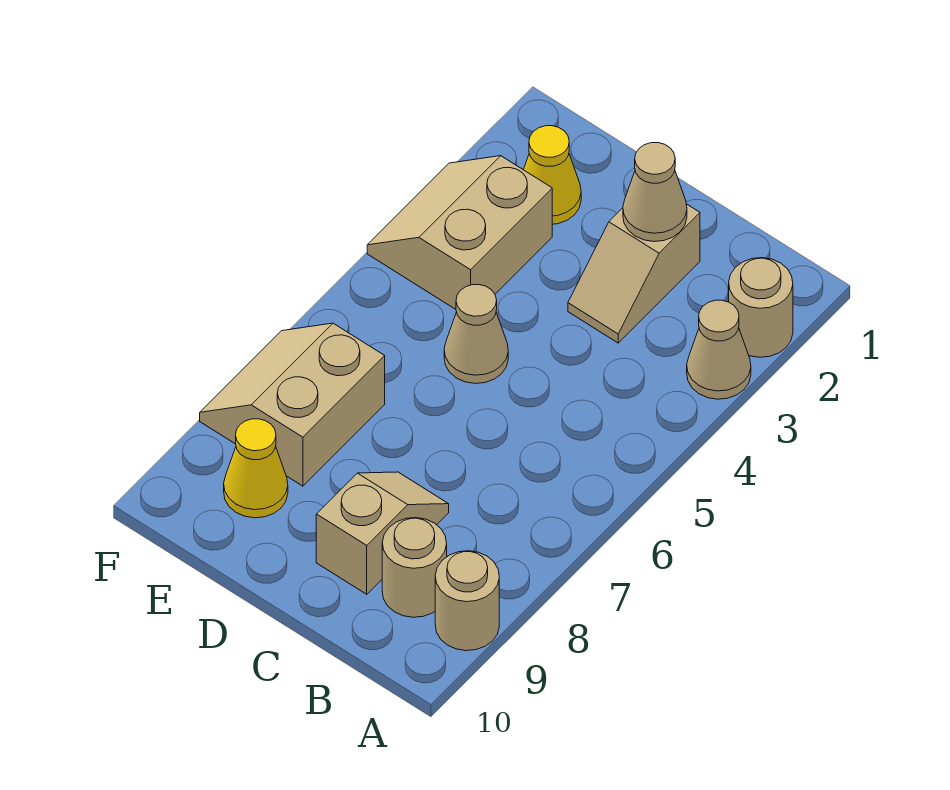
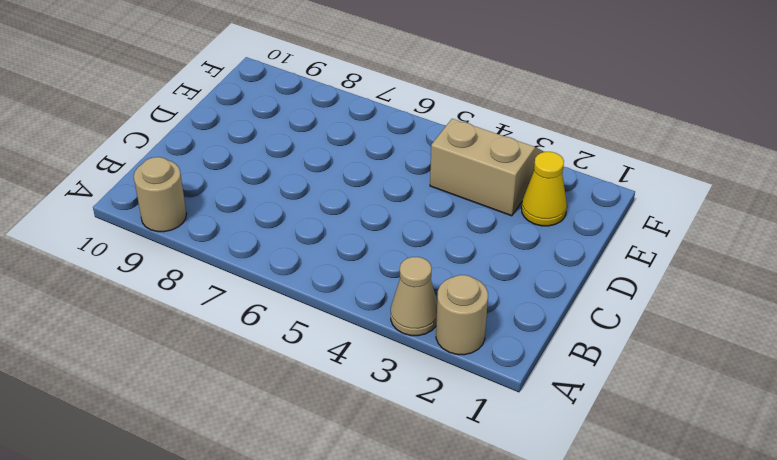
none -> tan round brick B9 level 1
none -> tan slope C2:C3 level 1 top 2
none -> tan slope C8:C9 level 1 top 9

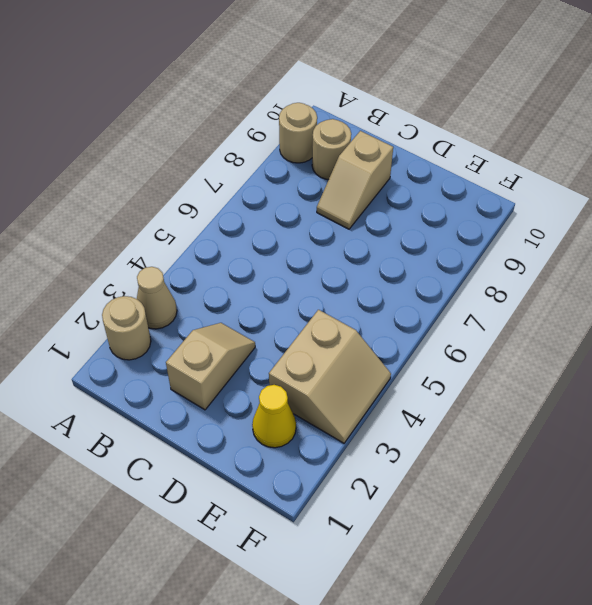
none -> tan cone D5 level 1
none -> tan slope E7:F8 level 1 top E
none -> yellow cone E9 level 1

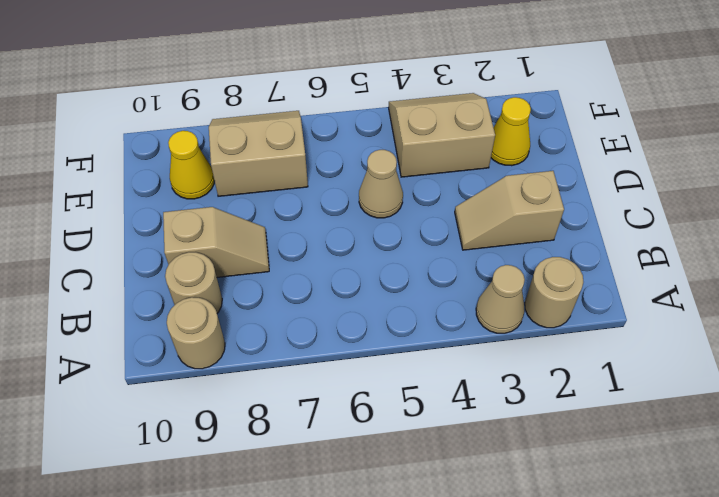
none -> tan cone C2 level 2

